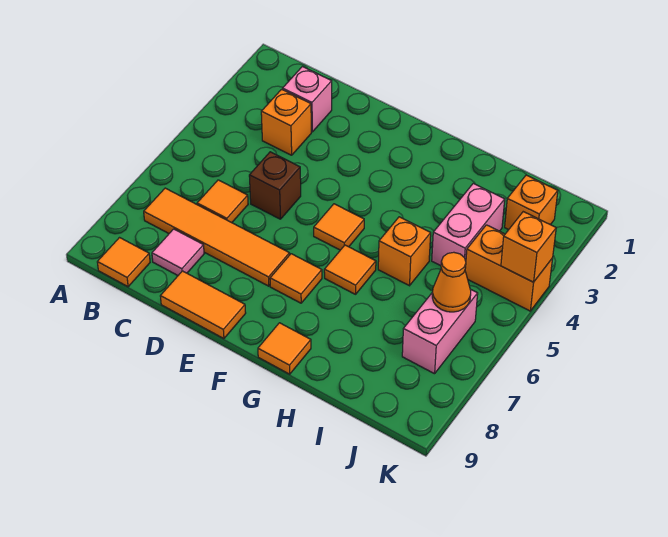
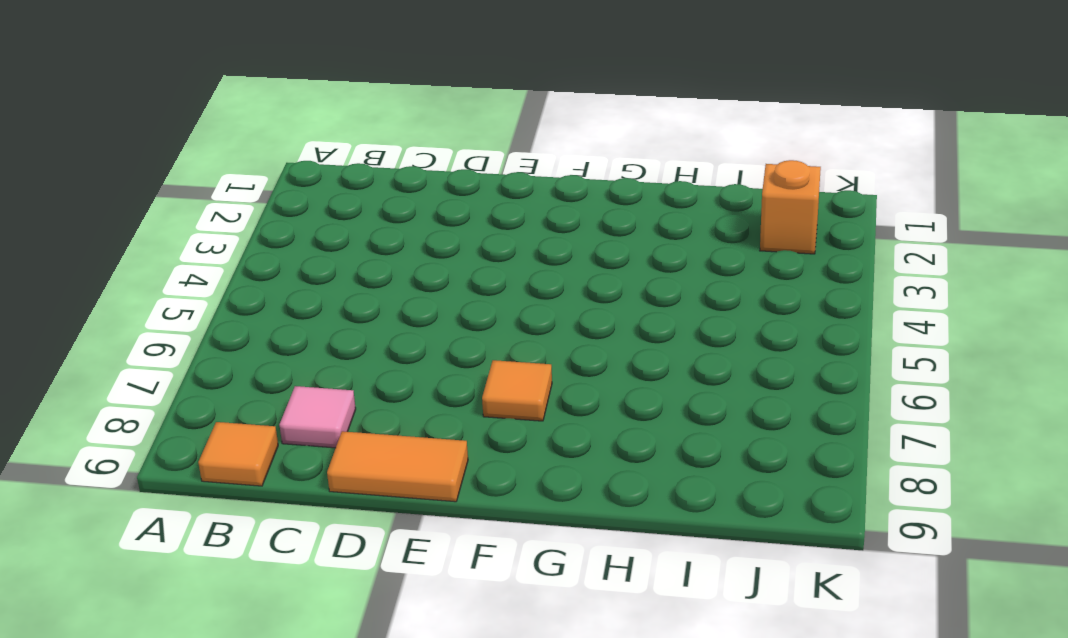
none -> orange tile B7:E7 level 1
none -> pink brick C2 level 1
none -> orange brick C3 level 1

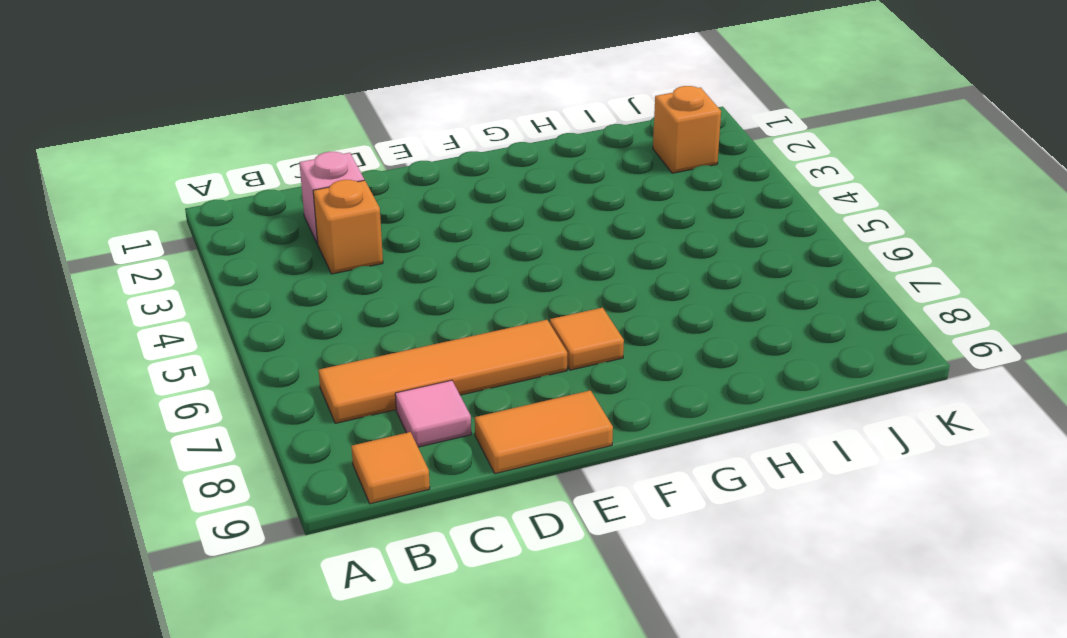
none -> orange tile C6 level 1
none -> brown brick D5 level 1
none -> orange tile F5 level 1

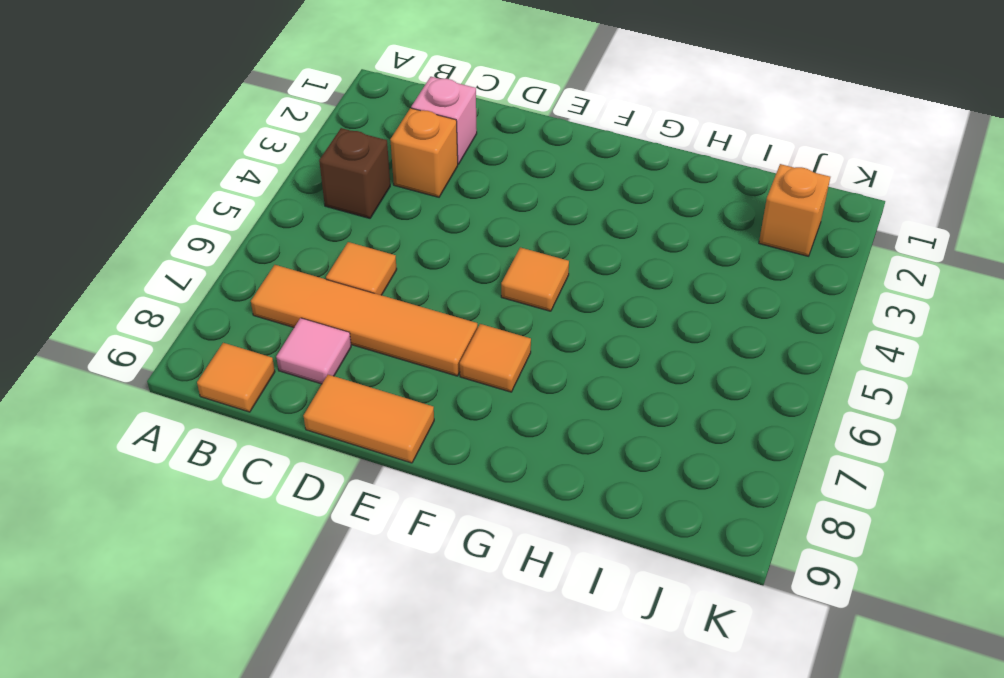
brown brick B4 level 1 -> brown brick D5 level 1
none -> orange tile G6 level 1
none -> orange tile G9 level 1
none -> orange brick H5 level 1

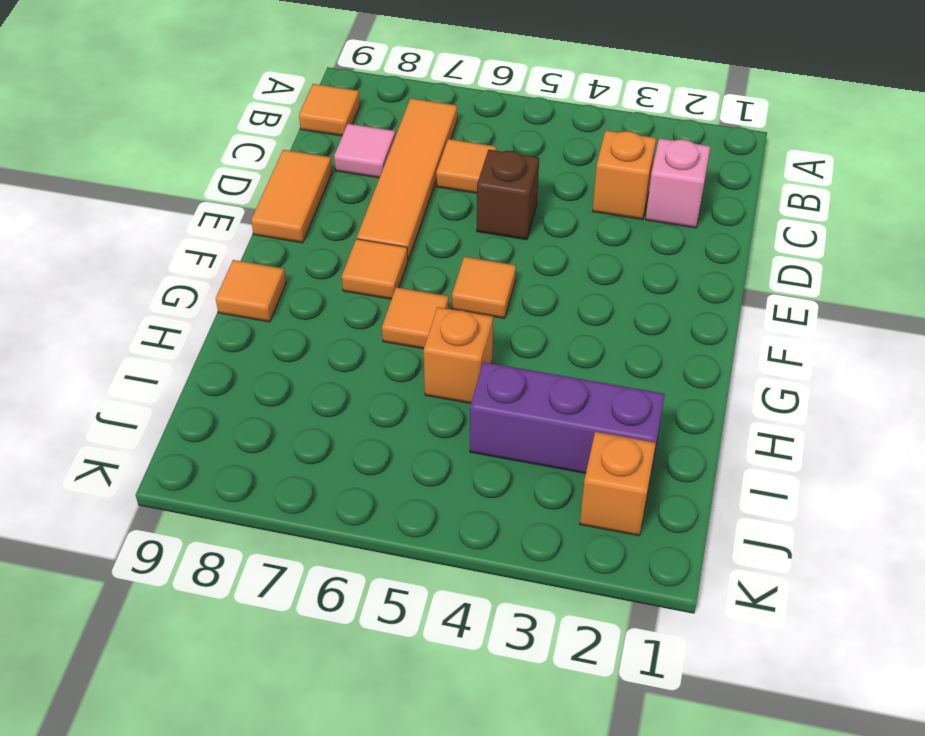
purple brick I2:I4 level 1 -> pink brick I3:I4 level 1
none -> orange brick J4:K4 level 1
none -> pink brick J6:J7 level 1
none -> orange cone J6 level 2

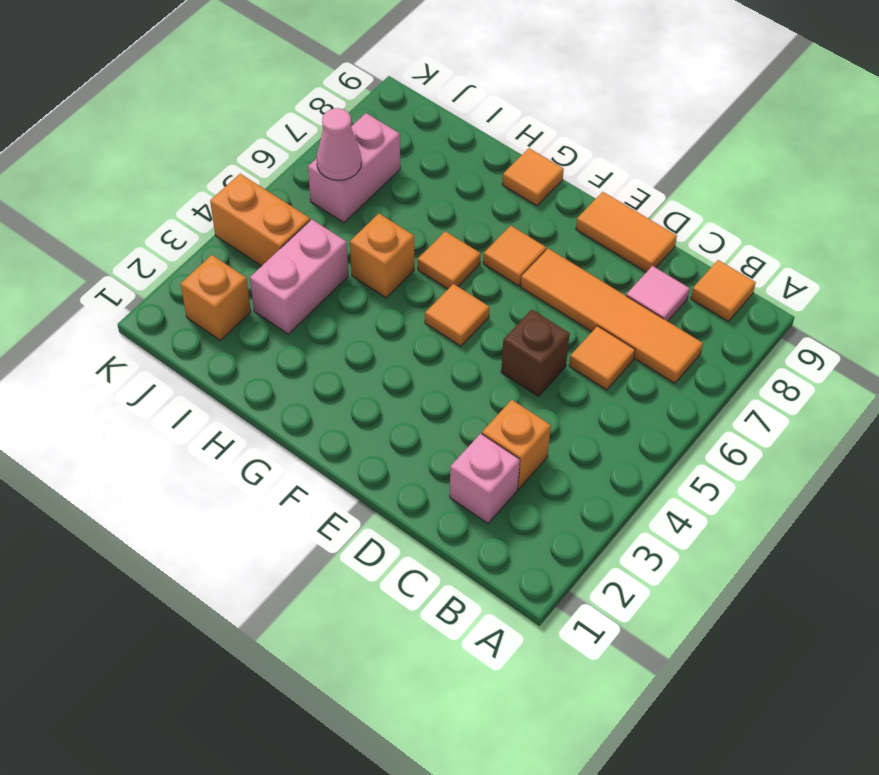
pink cone J6 level 2 -> orange cone J6 level 2
none -> orange brick K4 level 2

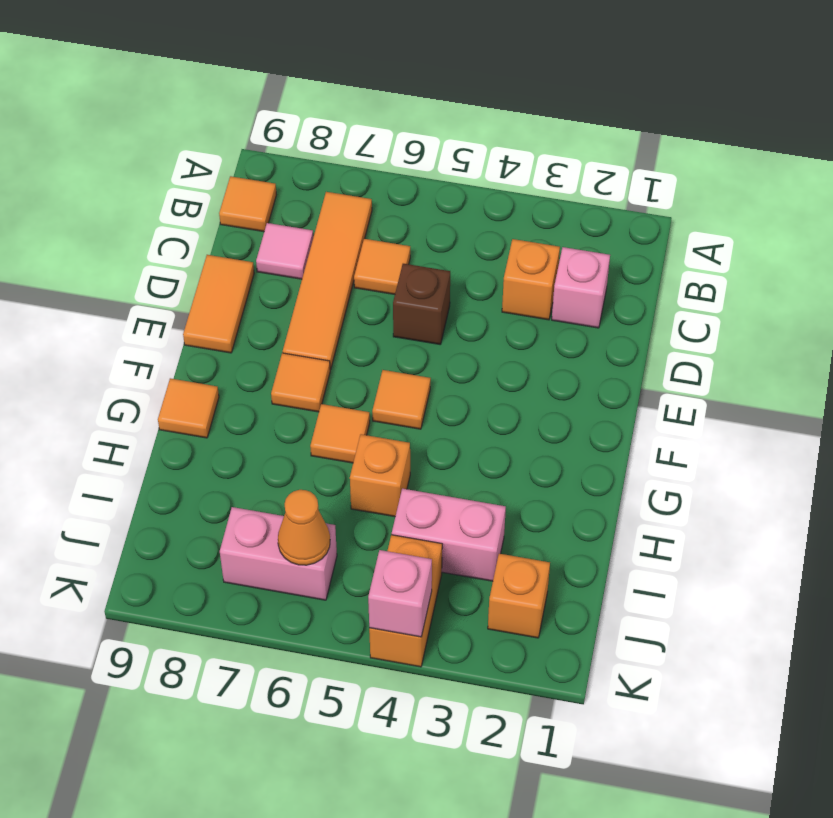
pink brick K4 level 2 -> orange brick K4 level 2

